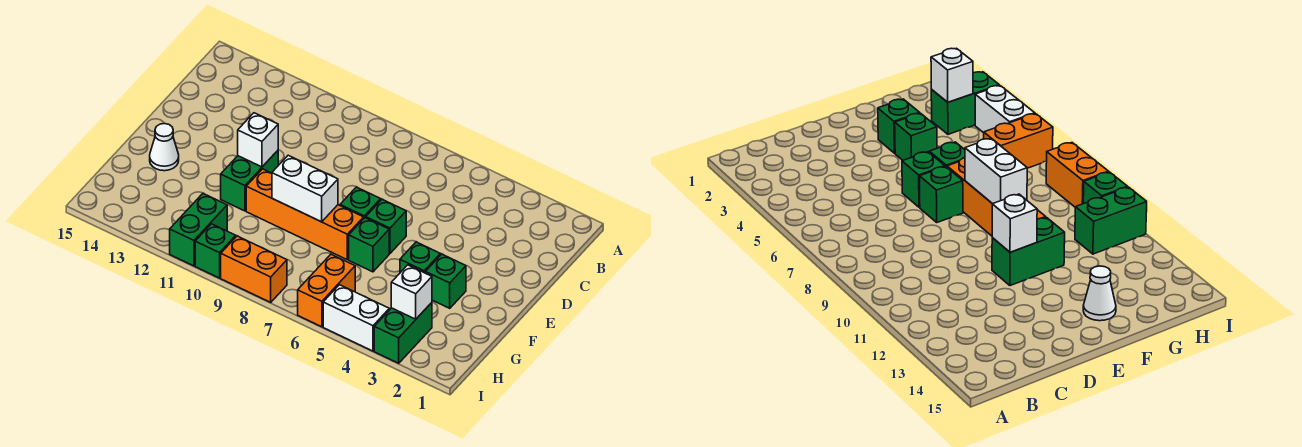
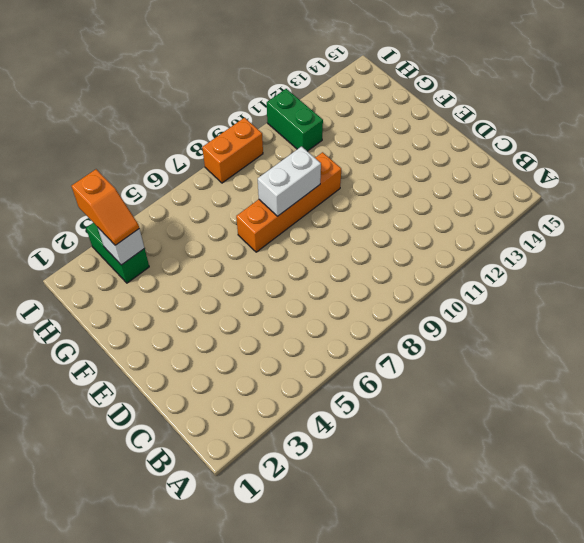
orange slope H3:I3 level 3 top I -> none
none -> green brick E6 level 1
none -> green brick E7 level 1
none -> green brick E11:F11 level 1

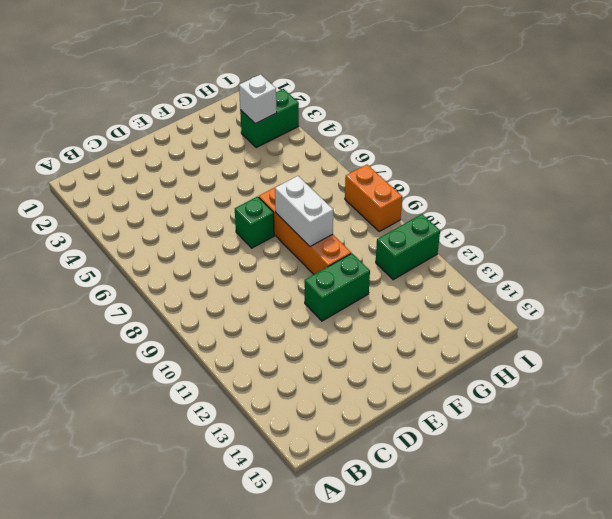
none -> green brick E6 level 1
none -> green brick F3 level 1
none -> green brick F4 level 1

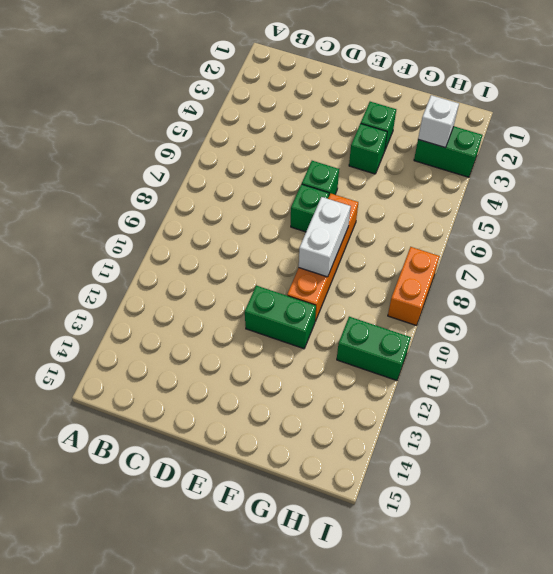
none -> green brick F6 level 1
none -> white cone F14 level 1
none -> orange brick H6:I6 level 1

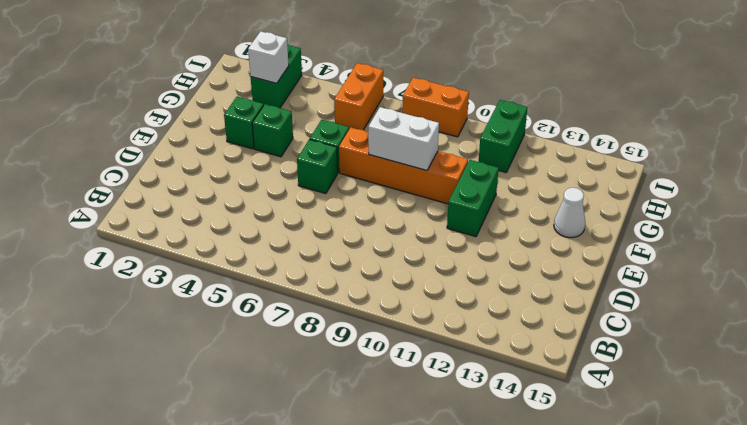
none -> green brick E7 level 1
none -> white brick I4:I5 level 1
none -> green brick I10 level 1

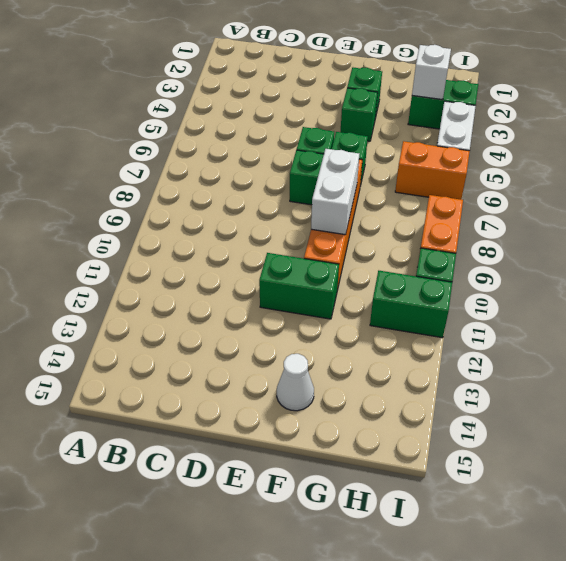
none -> white brick E11 level 2

